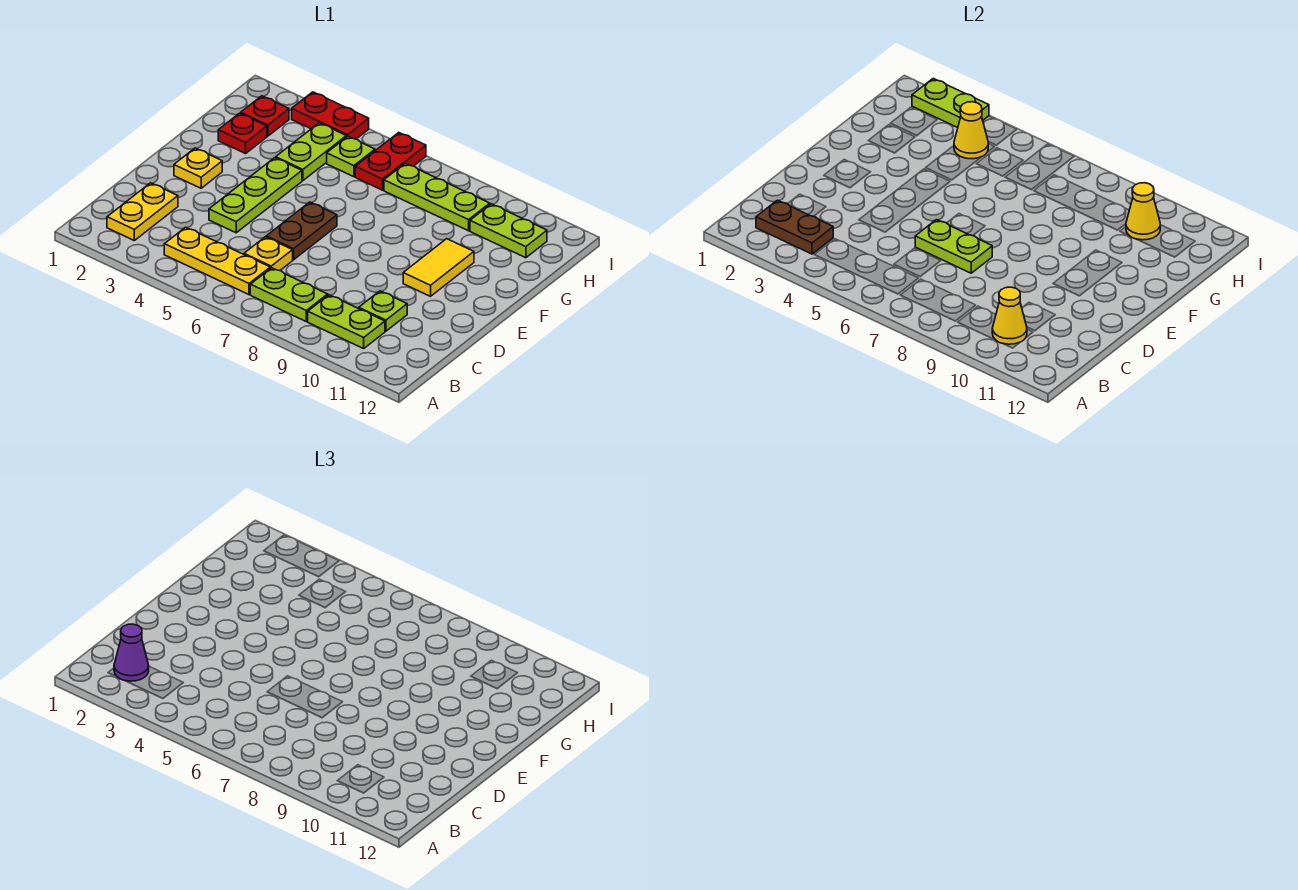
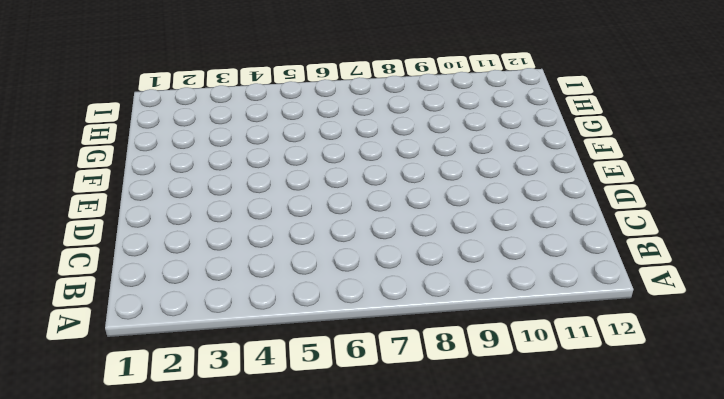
none -> yellow plate B2:C2 level 1
none -> yellow plate B4:B6 level 1
none -> lime plate B7:B8 level 1

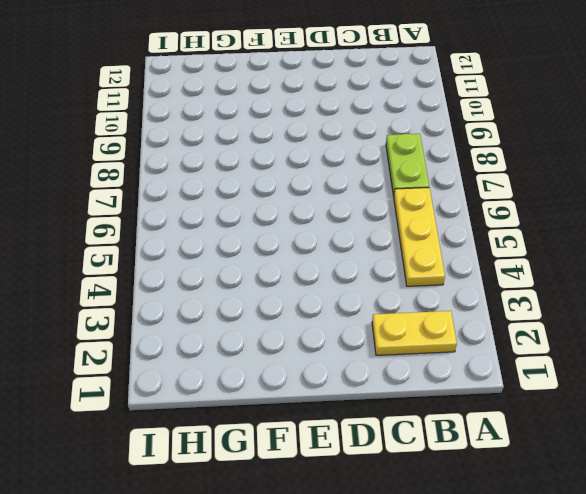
none -> lime plate B9:B10 level 1
none -> yellow plate C6 level 1
none -> lime plate C10 level 1

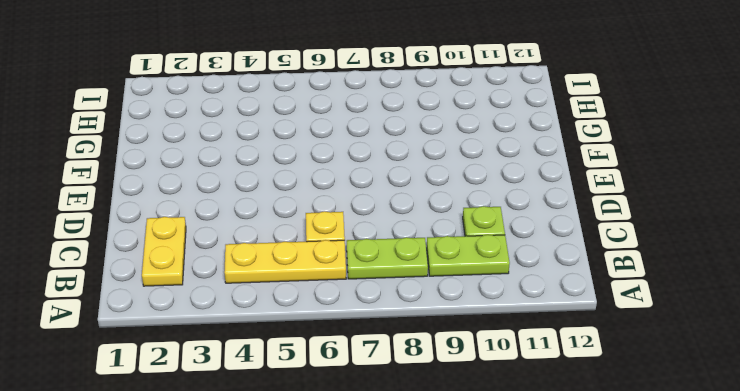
none -> lime plate D4:F4 level 1
none -> brown plate D6:E6 level 1
none -> yellow plate E2 level 1

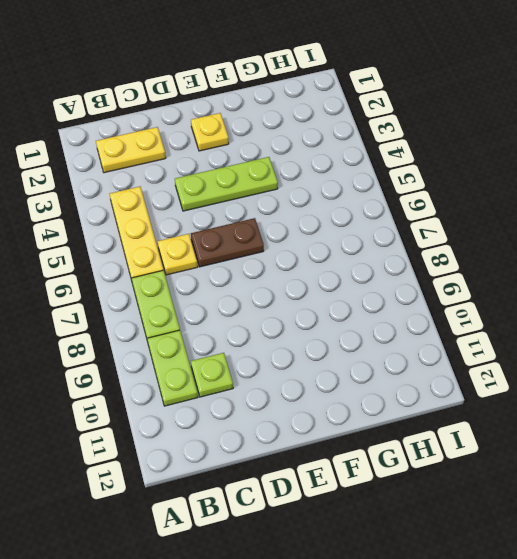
none -> yellow tile E10:F10 level 1
none -> red plate G2 level 1
none -> lime plate G4:H4 level 1

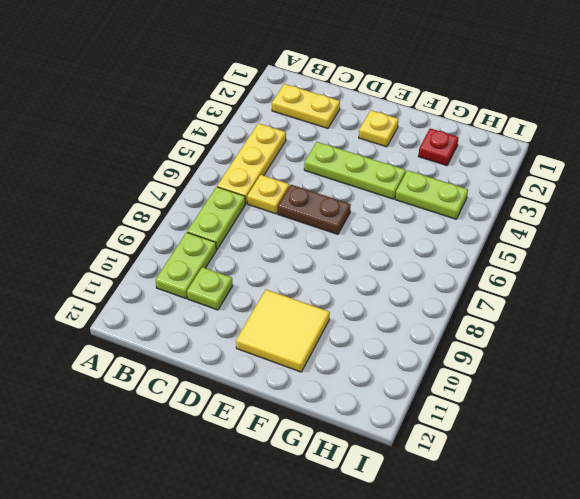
yellow tile E10:F11 level 1 -> yellow tile E10:F10 level 1
none -> red plate H2 level 1
none -> lime plate H5 level 1
none -> red plate H6:I6 level 1

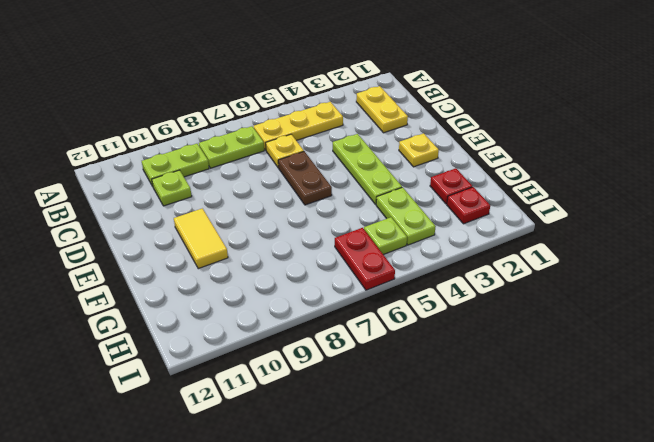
none -> lime plate H7:H9 level 1
none -> lime plate H10:H11 level 1
none -> red plate I3:I4 level 1

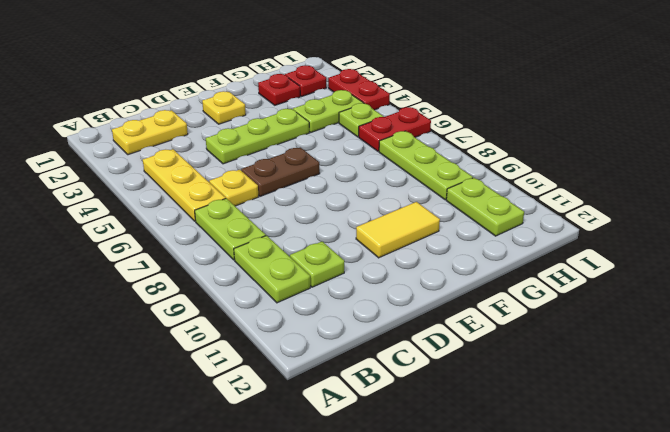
none -> brown plate B2:B3 level 2
none -> yellow cone B10 level 2
none -> lime plate D6:D7 level 2

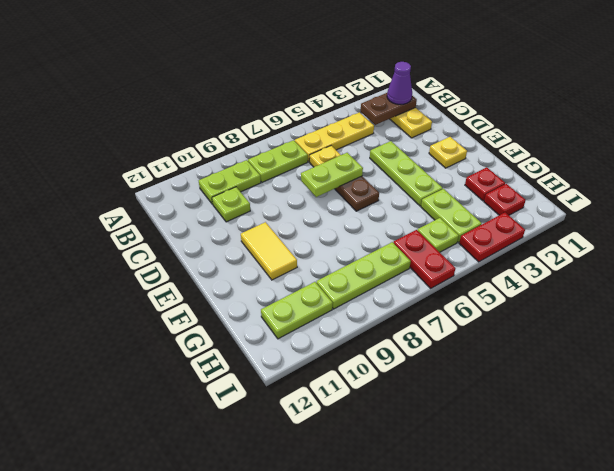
none -> yellow cone B10 level 2
none -> yellow cone H4 level 2
none -> yellow cone H10 level 2

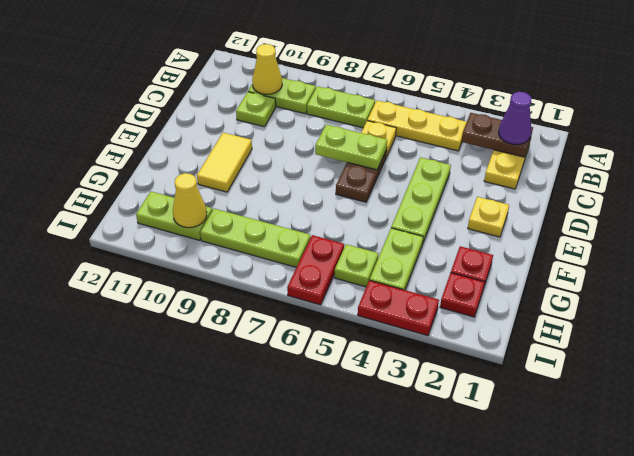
none -> yellow cone H4 level 2
none -> lime plate I2:I3 level 2

